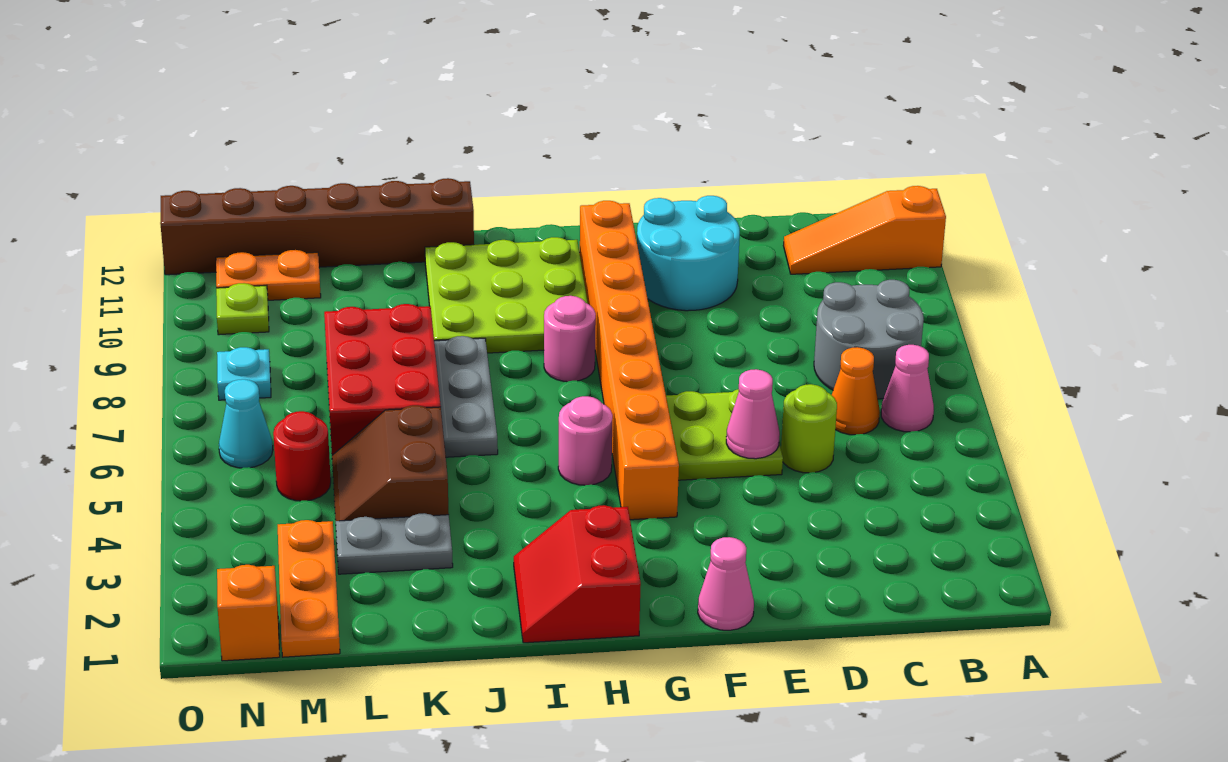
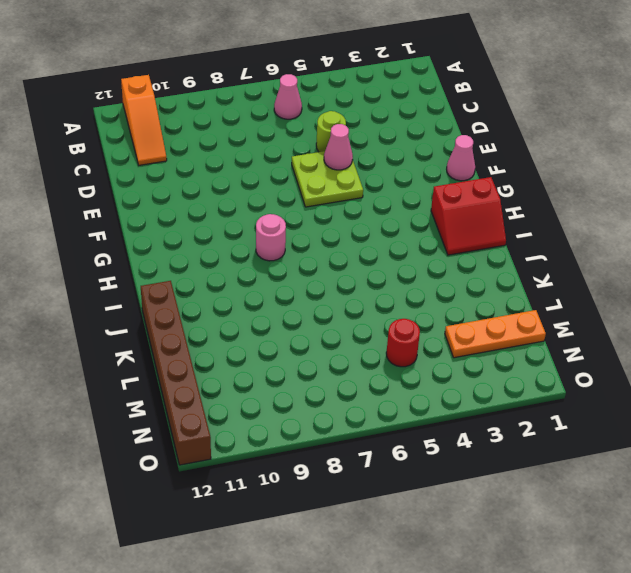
none -> grey round brick B7:C8 level 1
none -> orange cone C6 level 1
none -> cyan round brick E10:F11 level 1

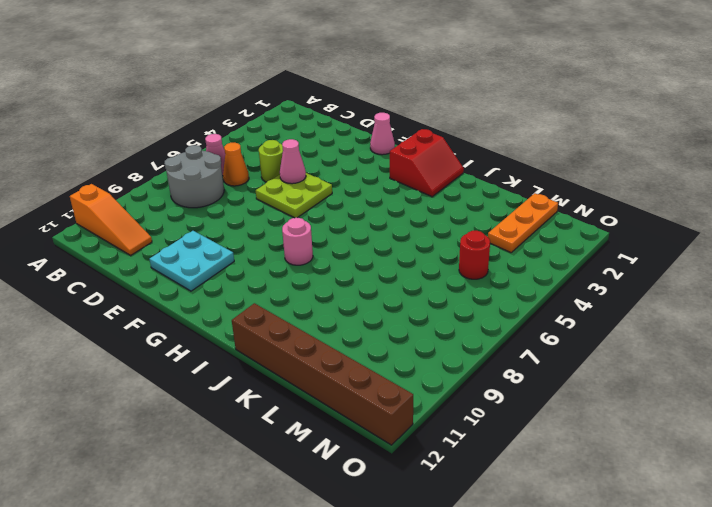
cyan plate E10:F11 level 1 -> cyan round brick E10:F11 level 1
none -> orange brick G4:G11 level 1
none -> pink round brick H5 level 1
none -> lime plate H9:J11 level 1

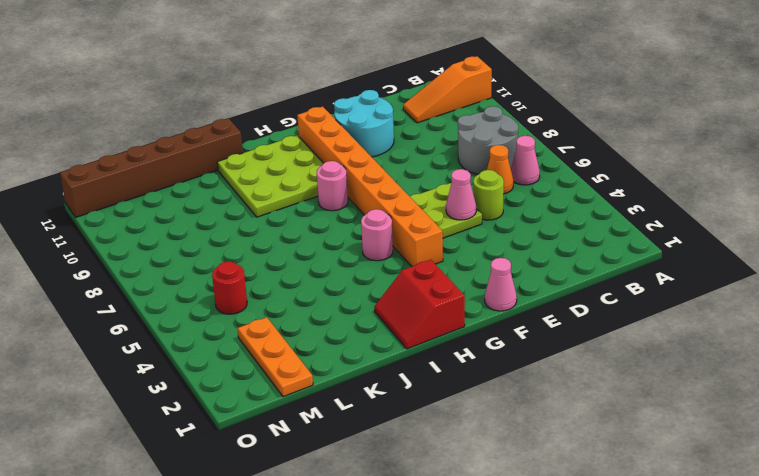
none -> grey plate J6:J8 level 1
none -> grey plate K3:L3 level 1
none -> brown slope K4:L5 level 1 top K

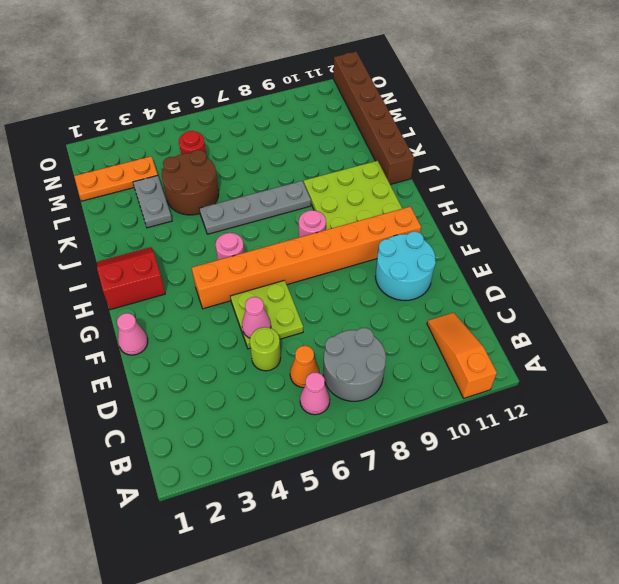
grey plate J5:J8 level 1 -> grey plate J6:J8 level 1
brown round brick K4:L5 level 1 -> brown slope K4:L5 level 1 top K
none -> red brick K6:L8 level 1
none -> orange plate M11:N11 level 1
none -> orange brick N1 level 1

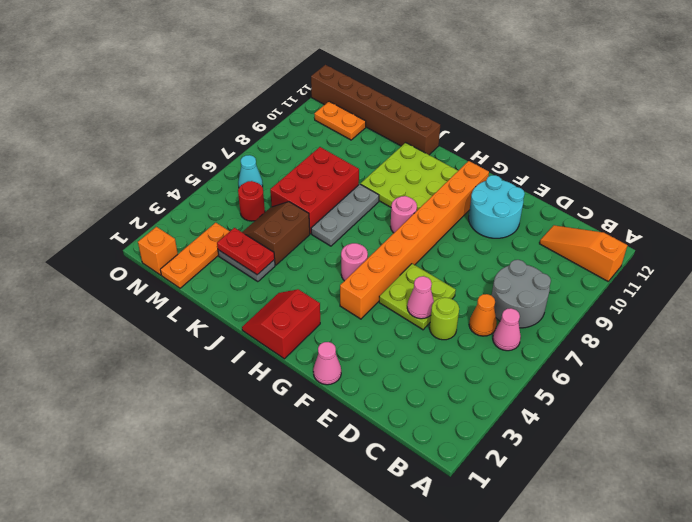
red plate K3:L3 level 2 -> none
none -> cyan plate N8 level 1
none -> lime plate N10 level 1

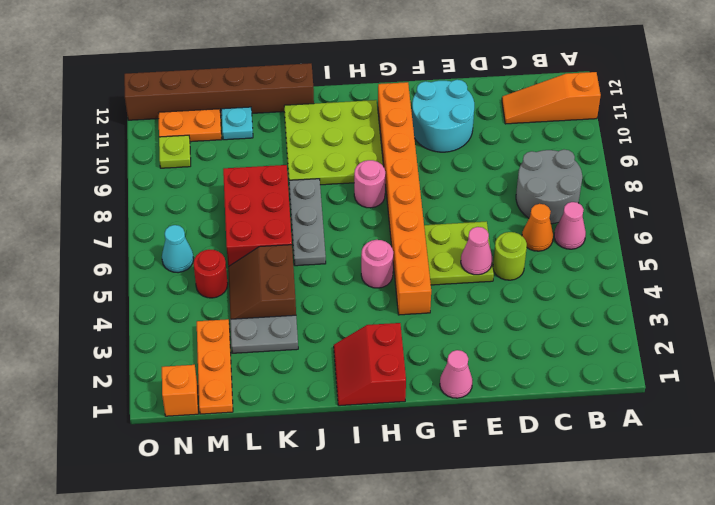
cyan plate L11 level 1 -> cyan plate N8 level 1

